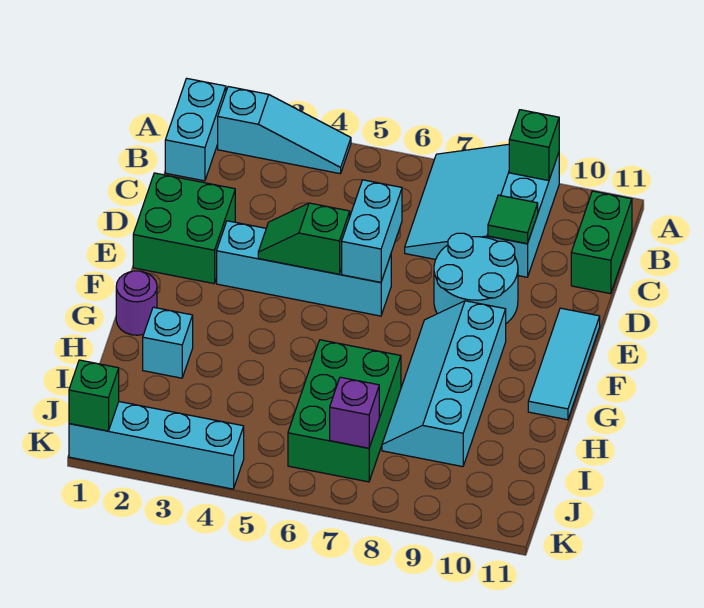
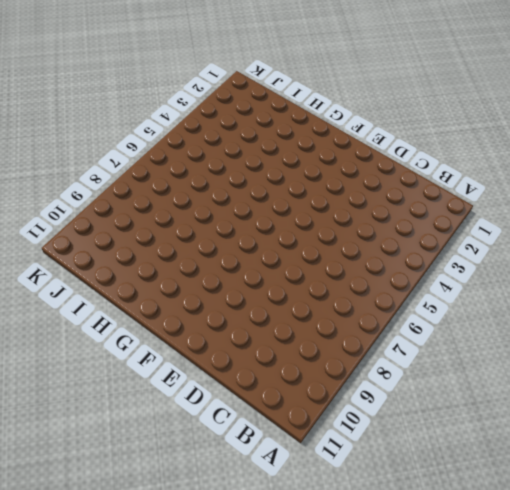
none -> cyan brick A1:B1 level 1
none -> cyan slope A2:A4 level 1 top 2
none -> cyan slope A7:C9 level 1 top 9

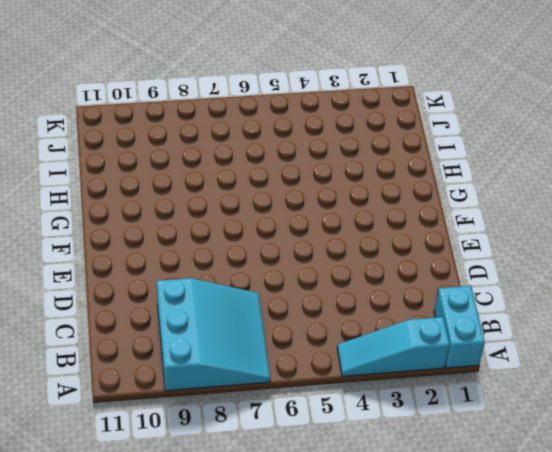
none -> green brick B11:C11 level 1
none -> green brick D1:E2 level 1
none -> cyan round brick D8:E9 level 1

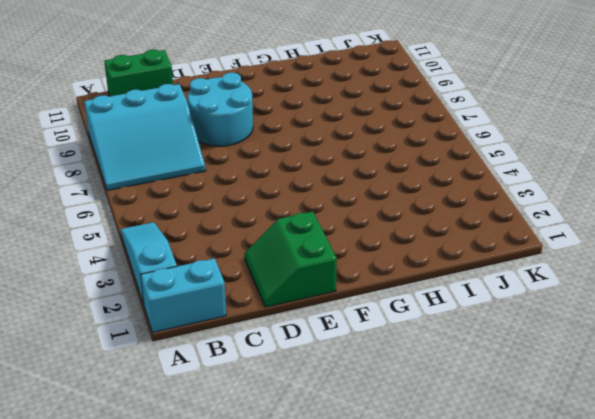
green slope D1:E2 level 1 top E -> green brick D1:E2 level 1
none -> cyan brick E3:E6 level 1
none -> cyan tile E11:G11 level 1
none -> cyan slope F8:I9 level 1 top 9

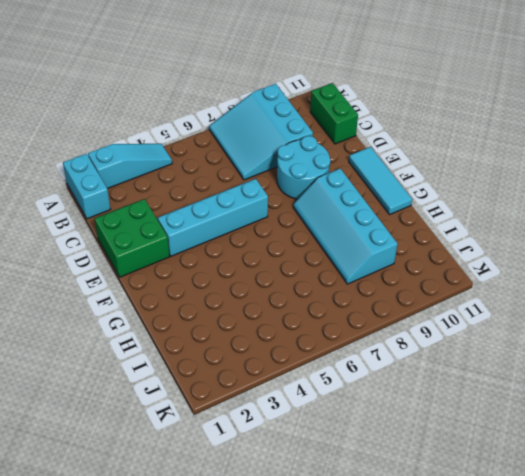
none -> purple round brick G1 level 1
none -> cyan brick H2 level 1
none -> green brick H6:J7 level 1

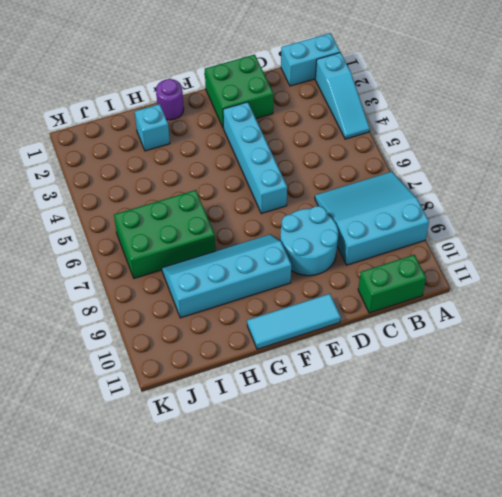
none -> cyan brick K1:K4 level 1
none -> green brick A9 level 2
none -> green tile C9 level 2

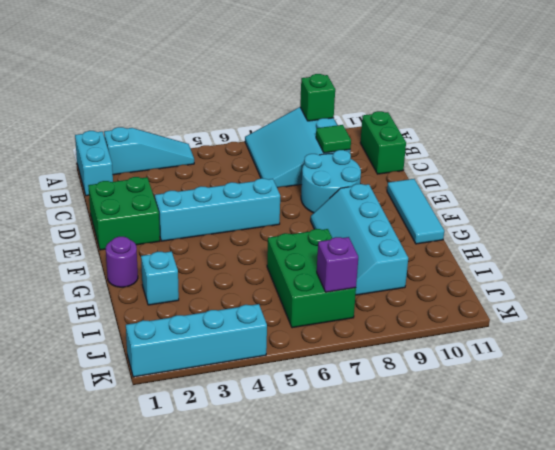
none -> cyan brick D6:E6 level 2
none -> green slope E4:E5 level 2 top 5
none -> green brick K1 level 2

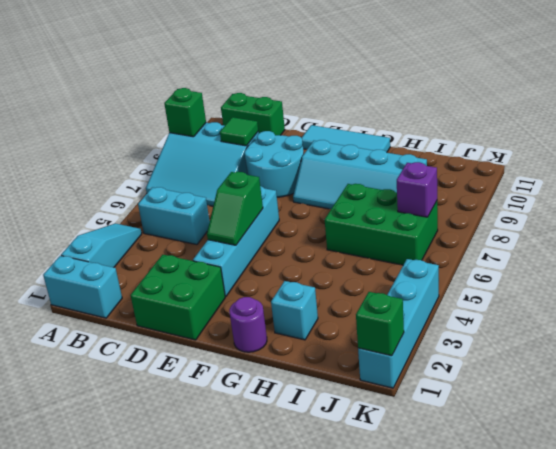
cyan brick B5:C5 level 1 -> cyan brick D6:E6 level 2

